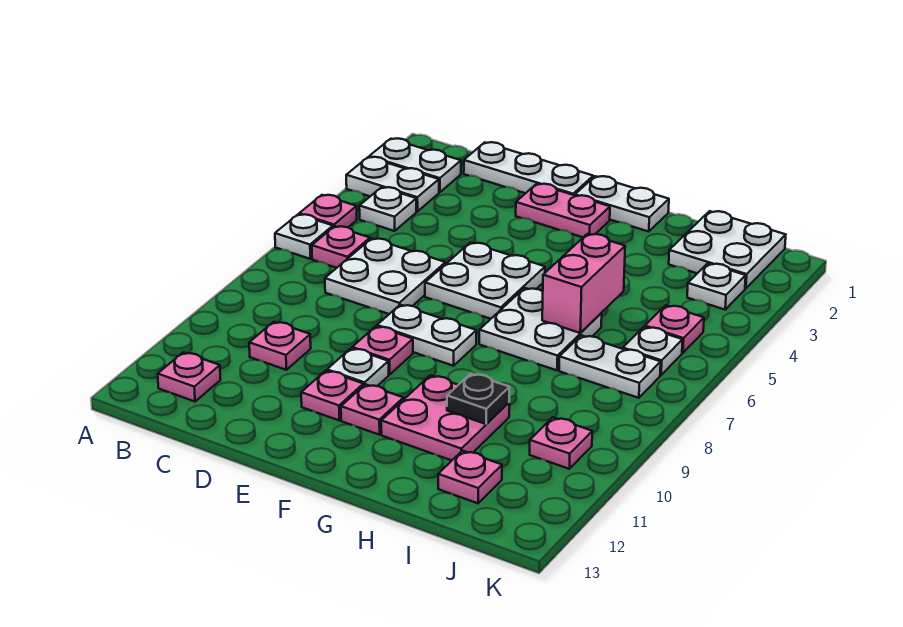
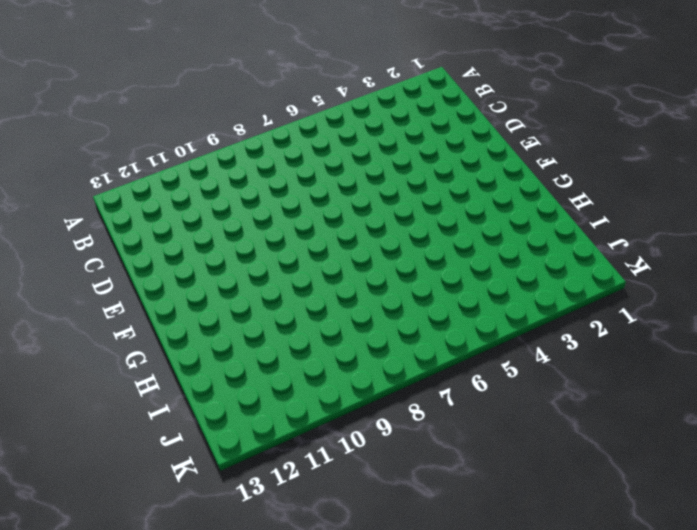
none -> white plate A2:B2 level 1
none -> white plate A3:B3 level 1
none -> pink plate A5 level 1

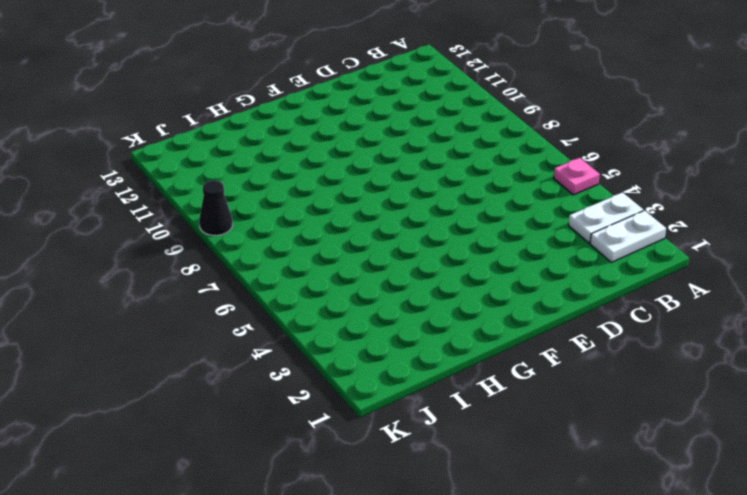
black cone K9 level 1 -> none
none -> white plate A6 level 1
none -> white plate B4 level 1
none -> pink plate B6 level 1

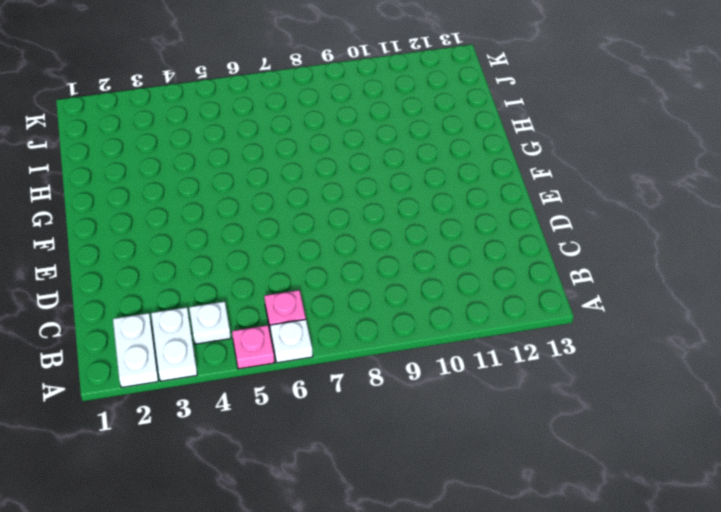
none -> pink plate B12 level 1
none -> white plate C1:E1 level 1
none -> white plate C6:D7 level 1

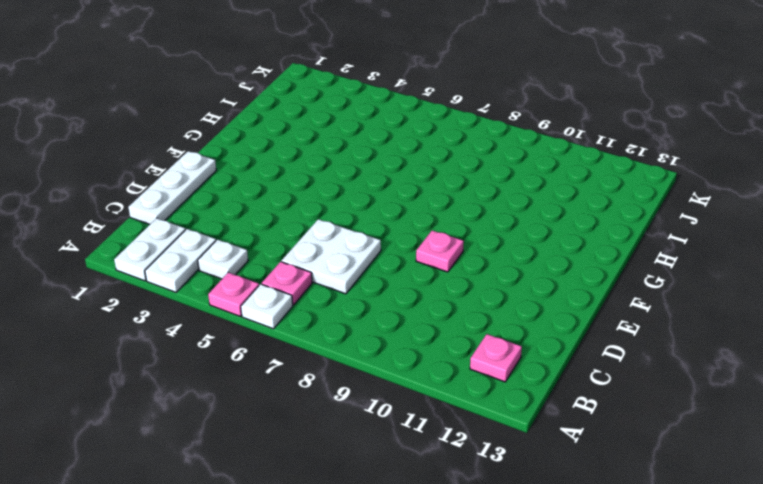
none -> pink plate C10 level 1
none -> pink plate E2:F2 level 1
none -> white plate E5:F6 level 1

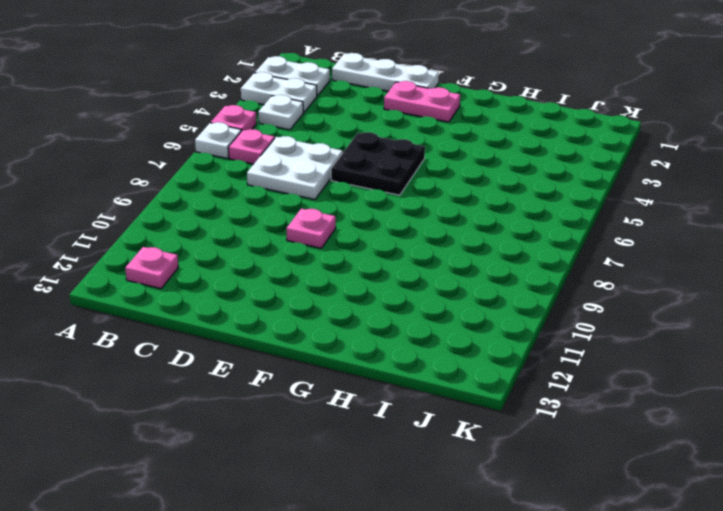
black plate E5:F6 level 1 -> white plate E5:F6 level 1
none -> pink plate C10 level 1
none -> white plate E8:F8 level 1
none -> white plate E10 level 1

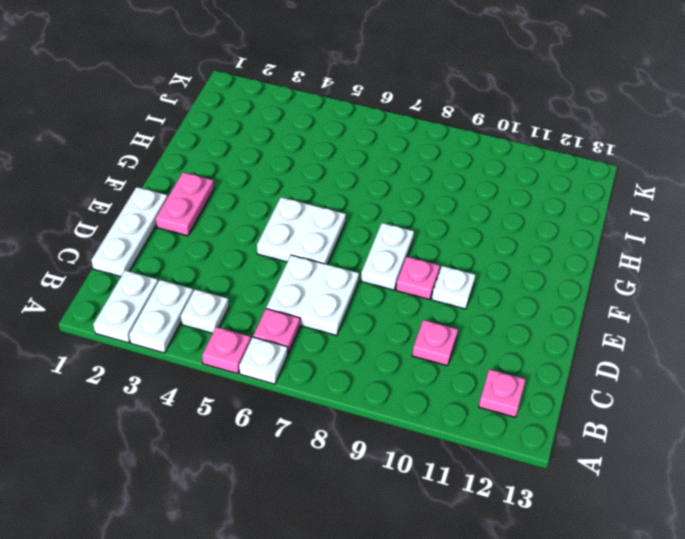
none -> pink plate E11 level 1
none -> white plate F1:G1 level 1
none -> pink plate F11 level 1

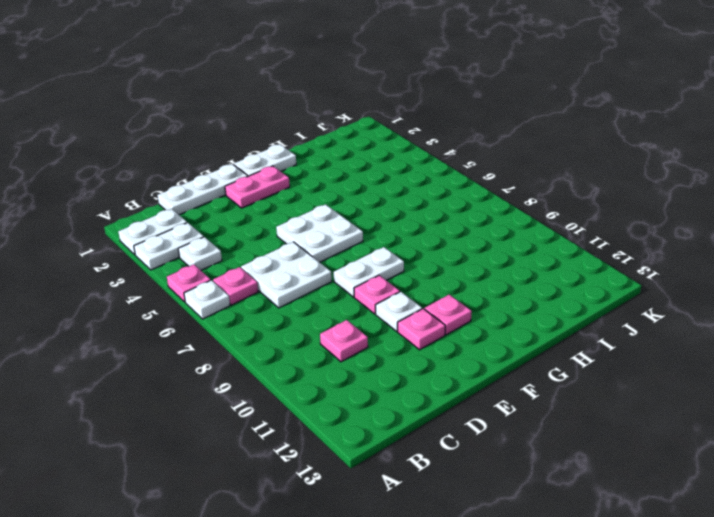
none -> pink plate B12 level 1
none -> white plate G6:H7 level 1
none -> pink plate G10:H11 level 1

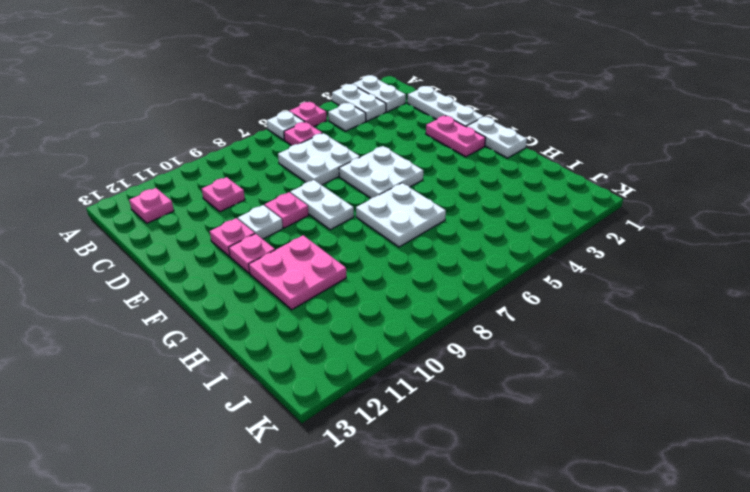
none -> white plate I1:J2 level 1
none -> white plate I7:J7 level 1
none -> pink plate I12 level 1

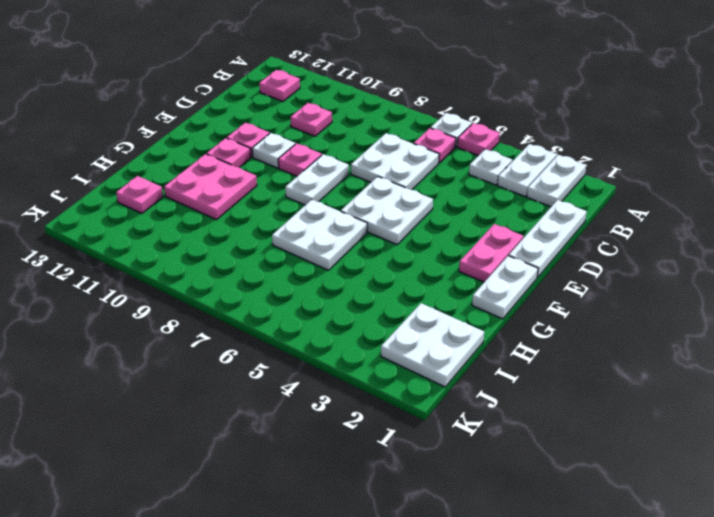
none -> white plate I7:J7 level 1
none -> white plate J3 level 1
none -> pink plate J5 level 1

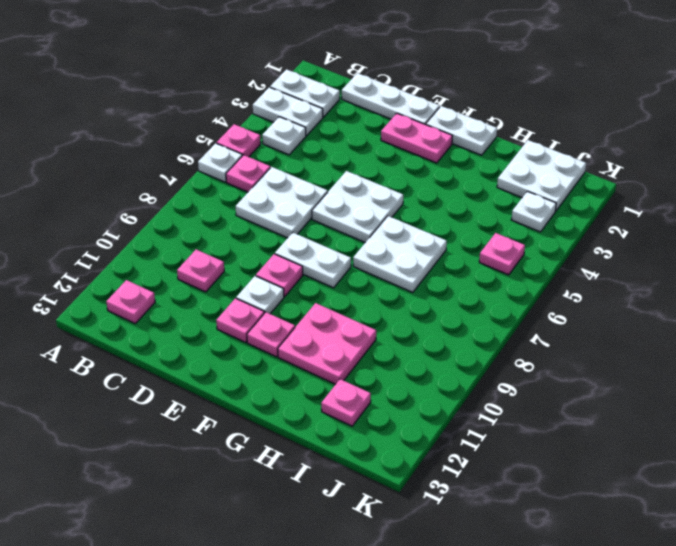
none -> white plate I7:J7 level 1
none -> white plate J6 level 1
none -> pink plate J10 level 1

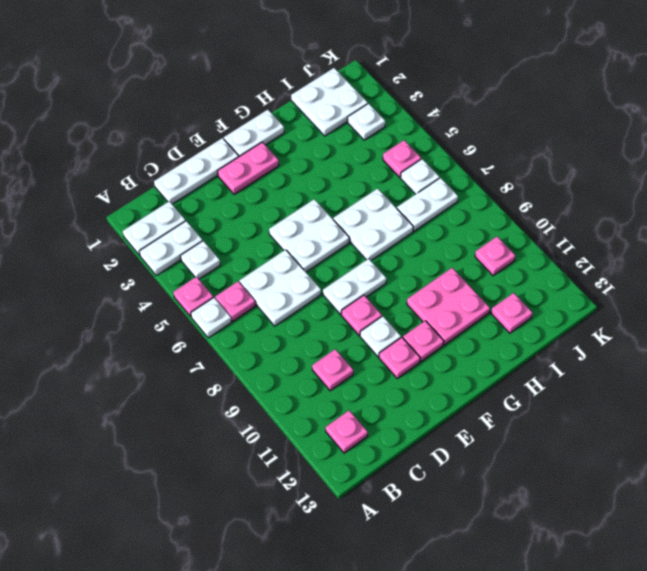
none -> pink brick H5:H6 level 2
none -> black plate H10 level 2

